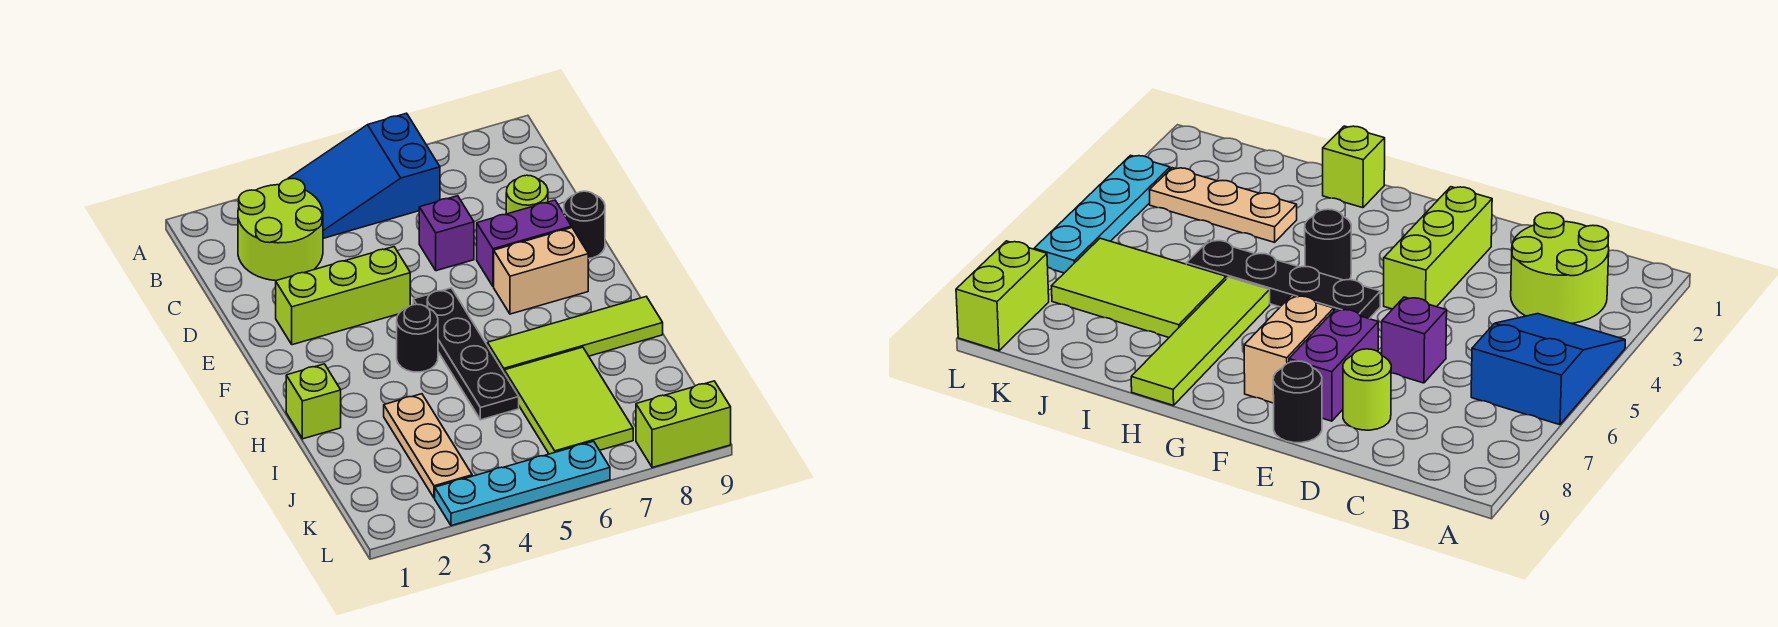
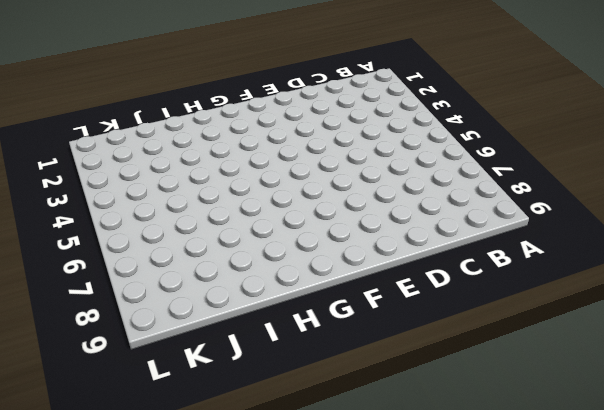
none -> blue slope A4:B6 level 1 top 6
none -> lime round brick B2:C3 level 1
none -> purple brick D6 level 1

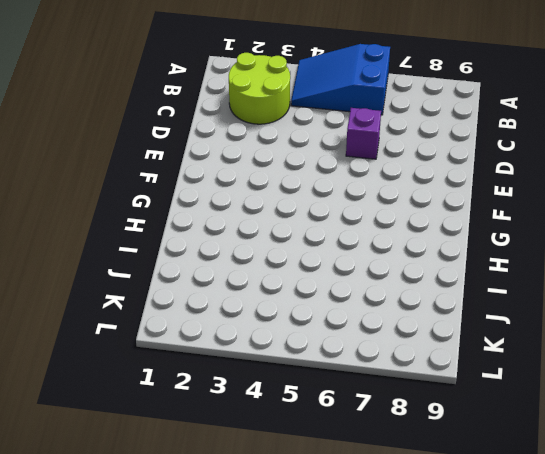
none -> lime round brick D8 level 1
none -> lime brick E2:E4 level 1
none -> purple brick E7:E8 level 1

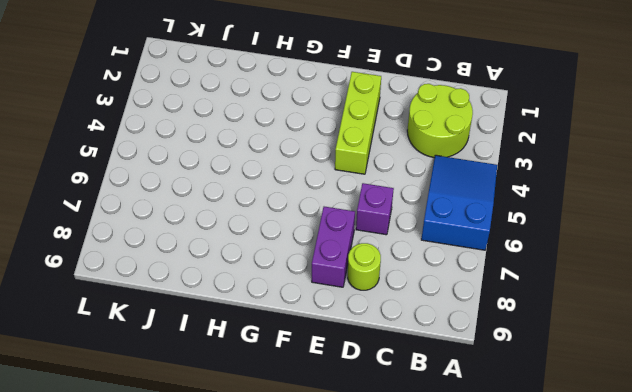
none -> black round brick E9 level 1
none -> black plate F5:I5 level 1
none -> tan brick F7:F8 level 1

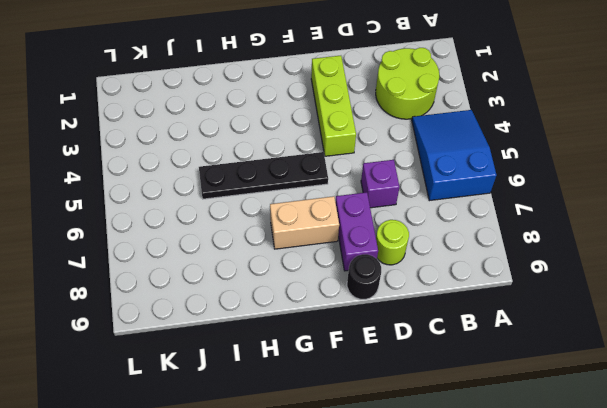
tan brick F7:G7 level 1 -> tan brick F7:F8 level 1
none -> black round brick G4 level 1
none -> lime brick H1 level 1
none -> lime tile H6:H9 level 1

